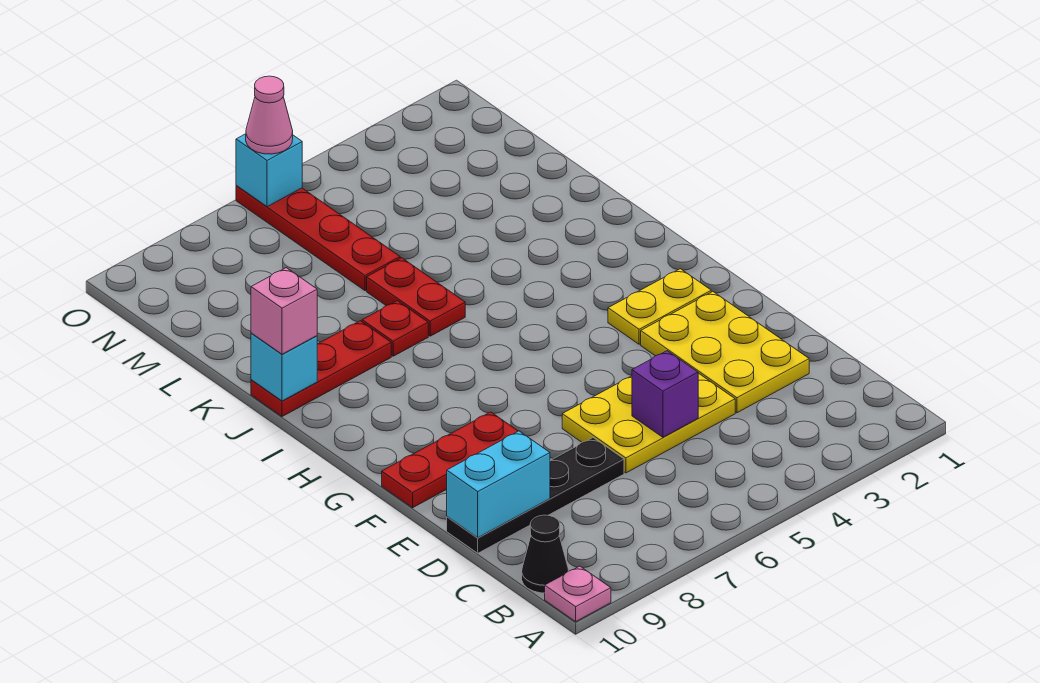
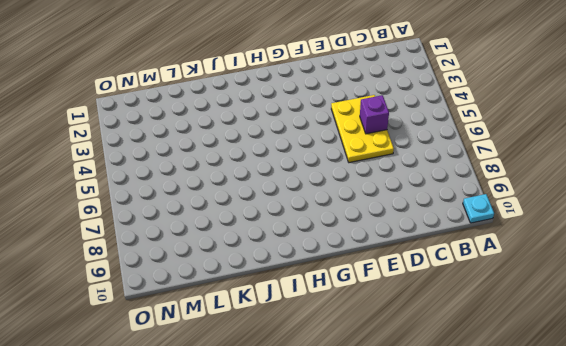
cyan plate A10 level 1 -> pink plate A10 level 1
none -> black cone B10 level 1
none -> yellow plate D2:F3 level 1
none -> black plate D7:D10 level 1

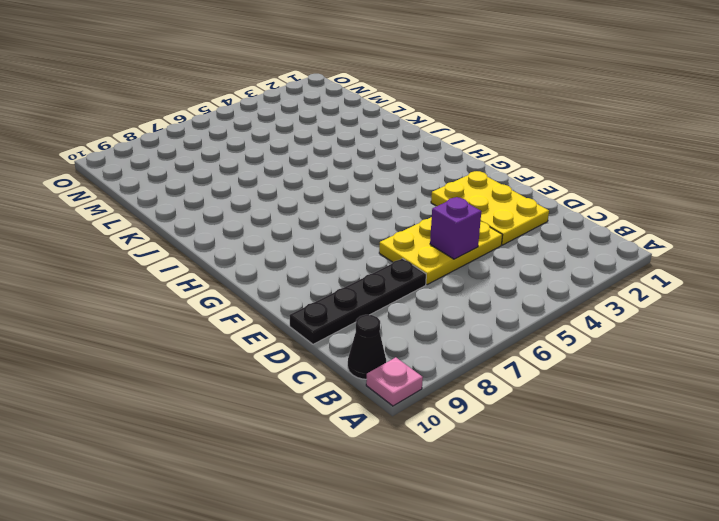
none -> red plate F8:F10 level 1
none -> yellow plate G2:G3 level 1
none -> red plate J6:K6 level 1

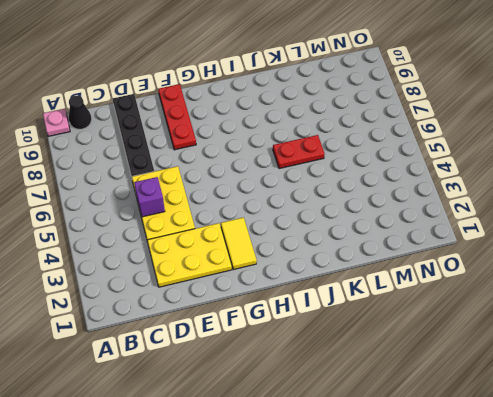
yellow tile G2:G3 level 1 -> yellow plate G2:G3 level 1
none -> red plate J7 level 1
none -> red plate J8:J10 level 1
none -> red plate L6:O6 level 1

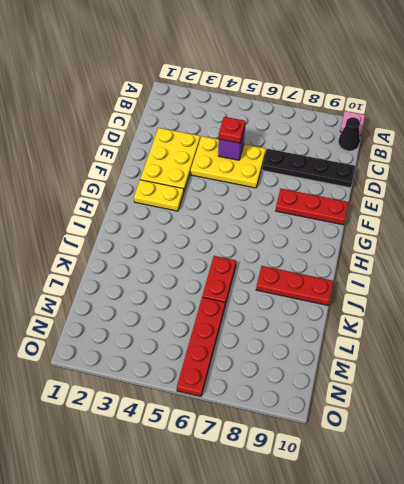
red plate D5 level 3 -> red plate J7 level 1
none -> cyan brick D9:D10 level 2
none -> cyan brick J10 level 2
none -> cyan brick O6 level 2

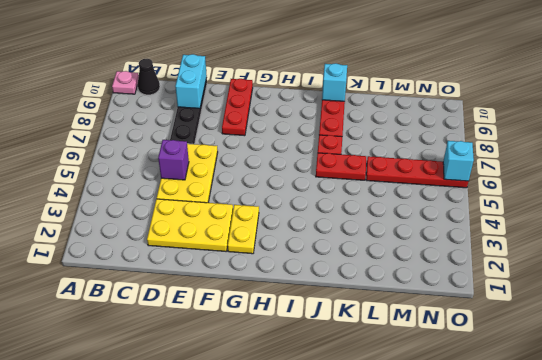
none -> pink brick J10 level 3
none -> pink cone O6 level 3

